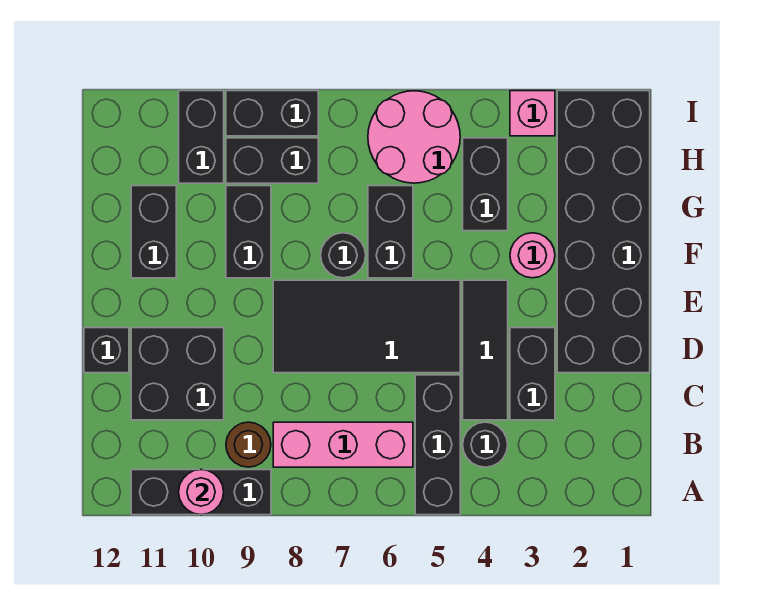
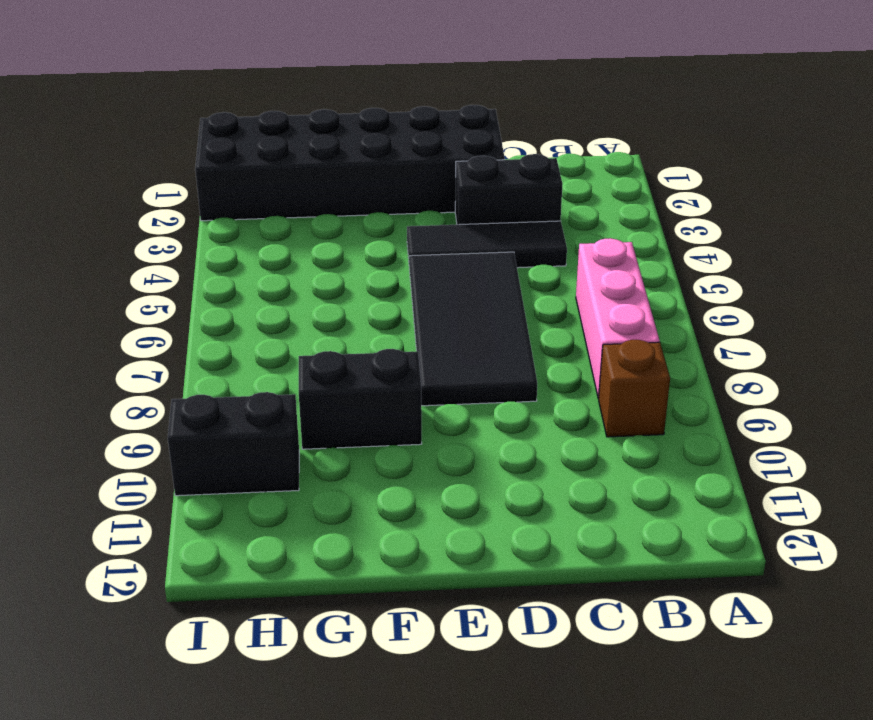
brown brick B9 level 1 -> brown round brick B9 level 1
none -> black brick A5:C5 level 1
none -> black brick A9:A11 level 1
none -> black round brick B4 level 1

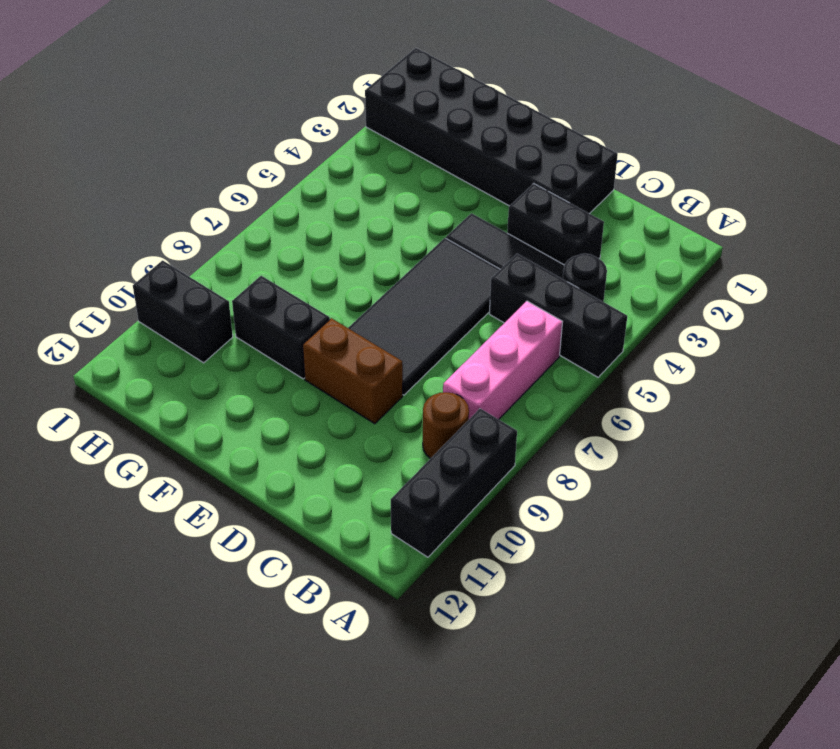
brown brick D9:E9 level 1 -> none
none -> black brick C10:D11 level 1
none -> black brick D12 level 1
none -> pink round brick F3 level 1

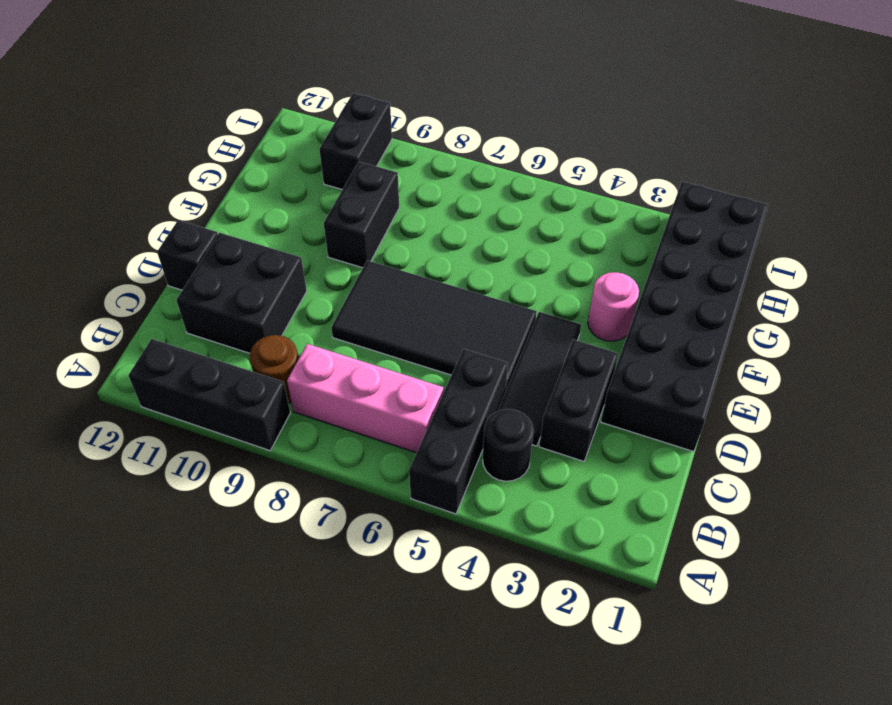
none -> black brick F6:G6 level 1
none -> black round brick F7 level 1
none -> black brick F11:G11 level 1

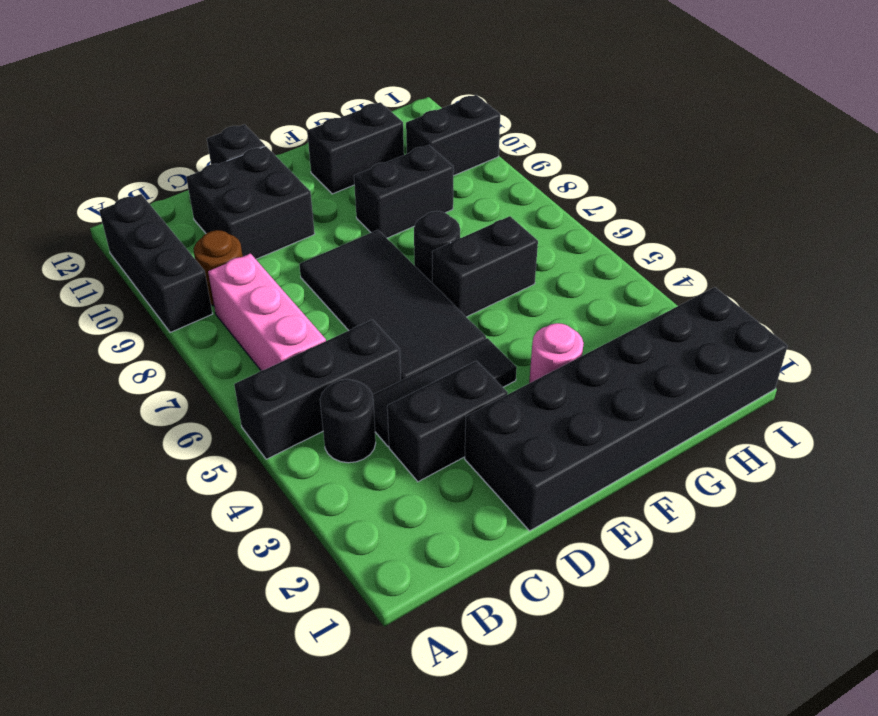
none -> black brick G4:H4 level 1
none -> pink round brick H5:I6 level 1
none -> black brick H8:H9 level 1

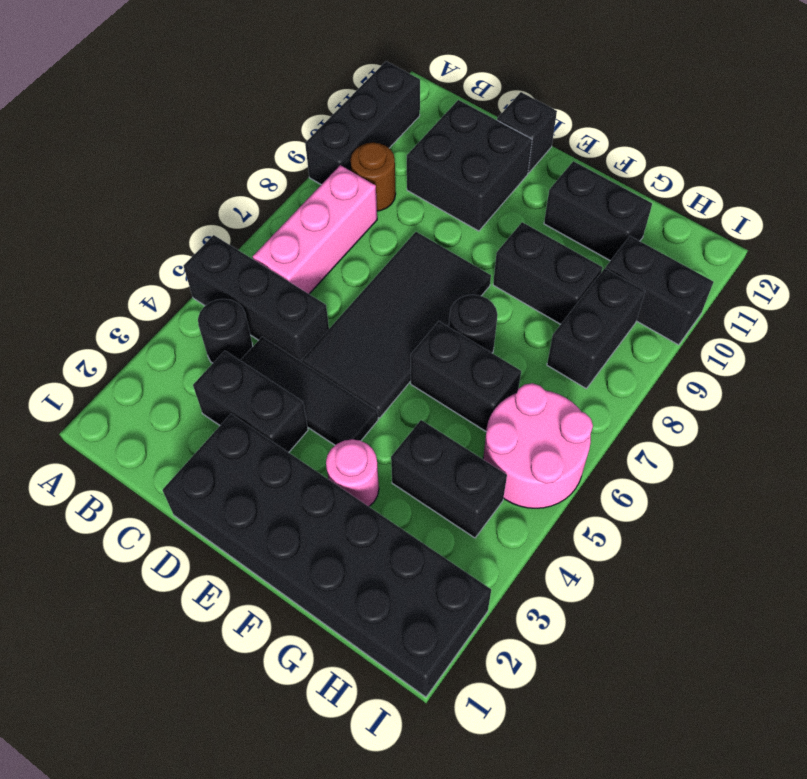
none -> pink brick I3 level 1
none -> black brick I8:I9 level 1
none -> pink round brick A10 level 2

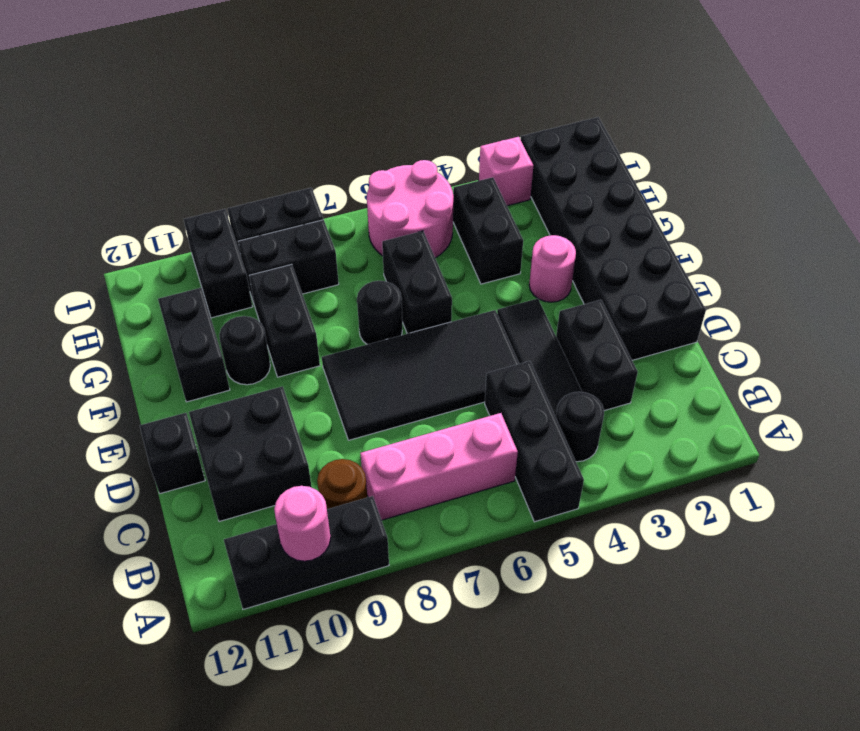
black round brick F10 level 1 -> none

